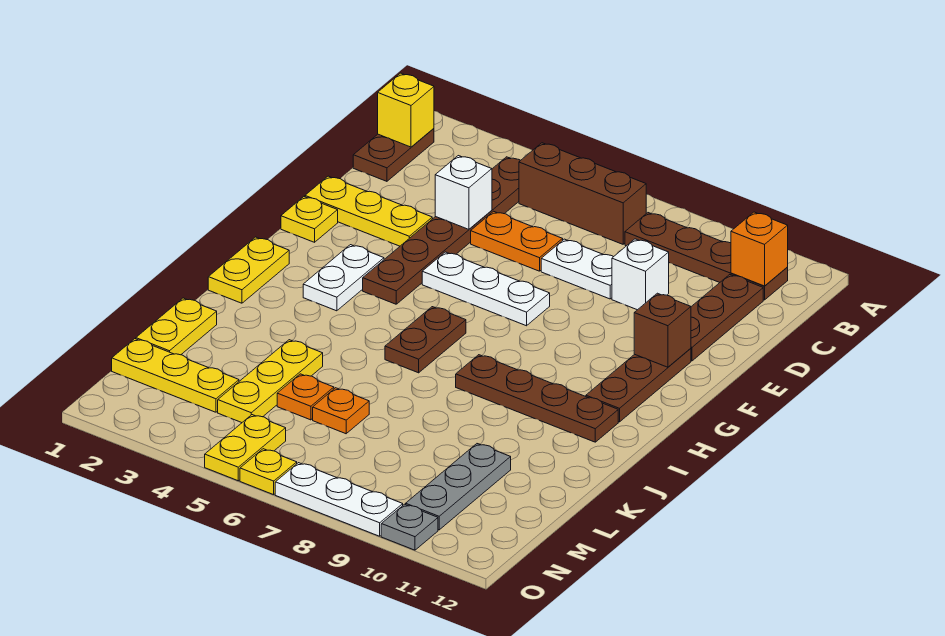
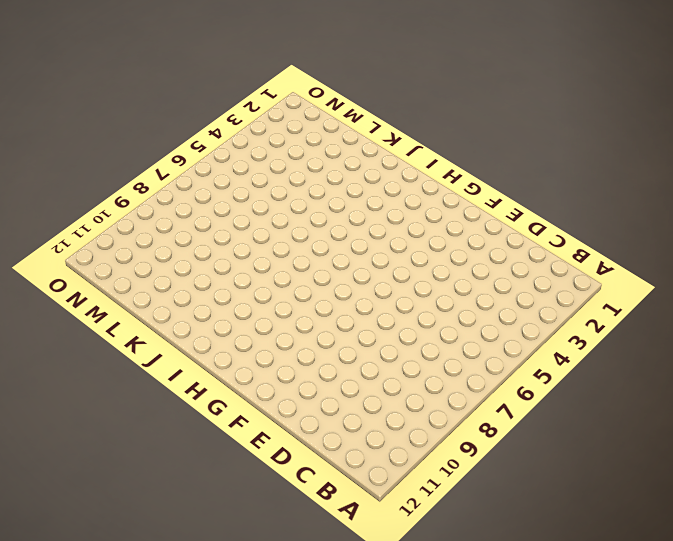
none -> brown plate B1:C1 level 1
none -> brown plate B4:G4 level 1
none -> brown brick B5:B7 level 1
none -> brown plate B8:B11 level 1

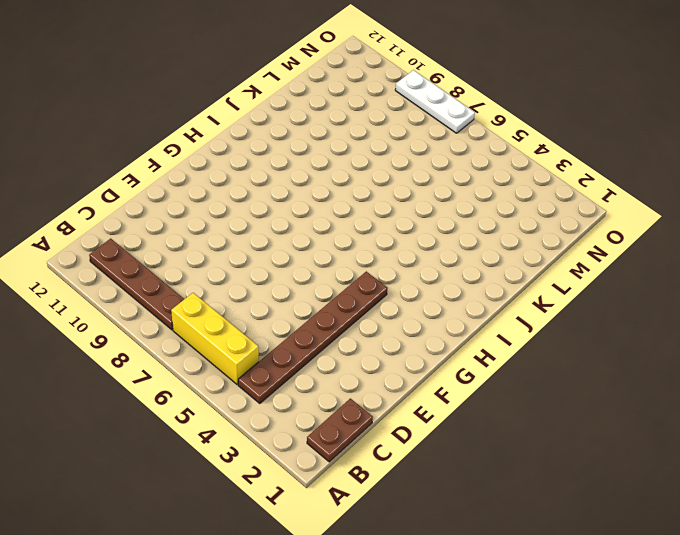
yellow brick B5:B7 level 1 -> brown brick B5:B7 level 1
none -> brown plate C11:E11 level 1
none -> orange plate D5:D6 level 1
none -> white plate D7:D8 level 1
none -> white brick D9 level 1

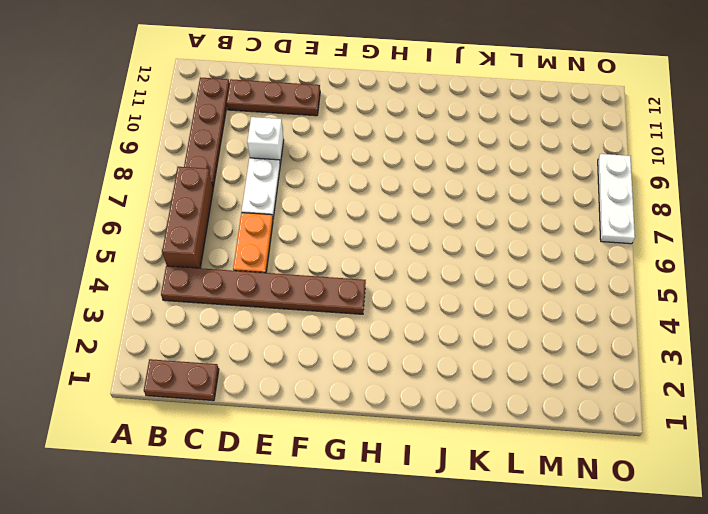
none -> yellow plate E1:E3 level 1
none -> yellow plate F1 level 1
none -> white plate F5:F7 level 1
none -> brown plate F11:H11 level 1

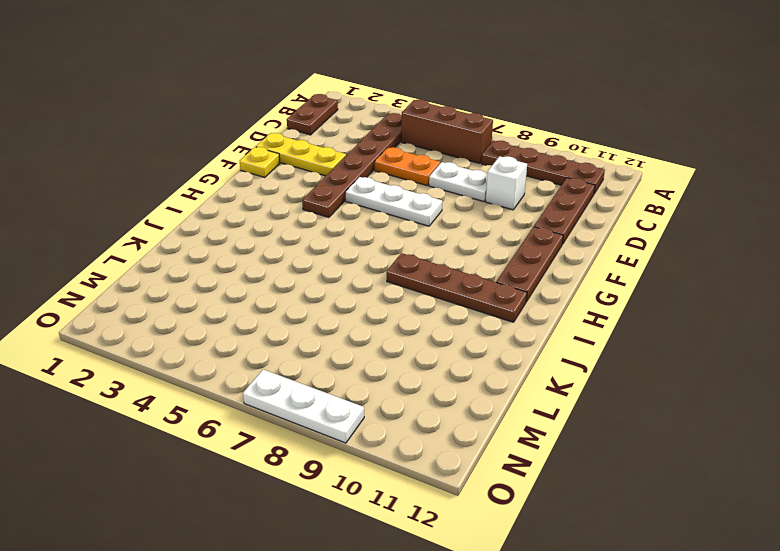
none -> white plate G3:H3 level 1
none -> yellow plate H1:I1 level 1
none -> brown plate H6:I6 level 1
none -> yellow plate K1:L1 level 1

